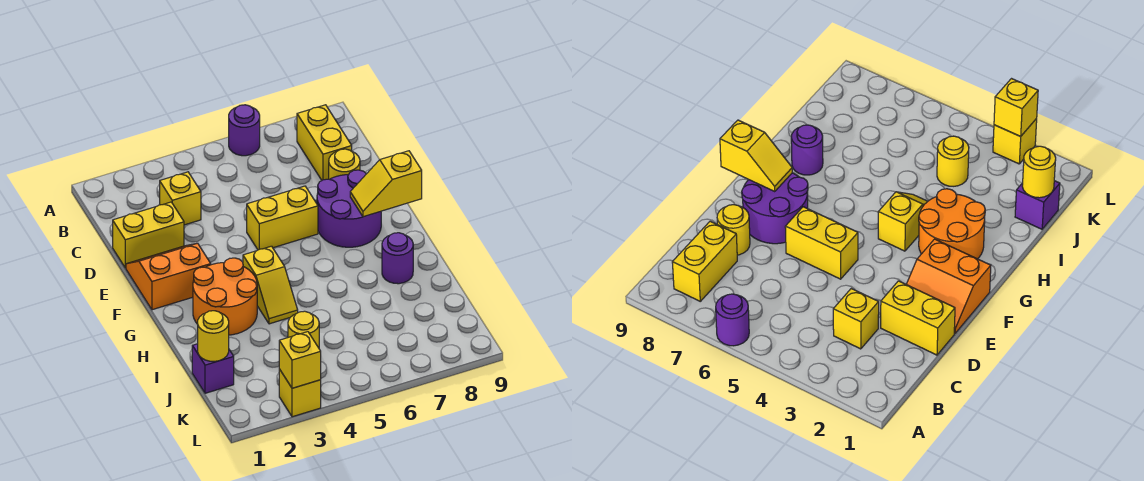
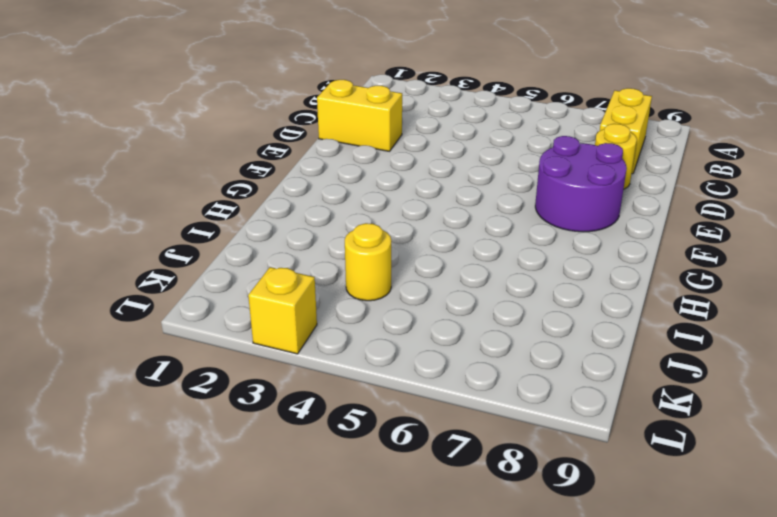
none -> purple round brick A6 level 1
none -> yellow brick C3 level 1
none -> orange slope E1:F2 level 1 top F

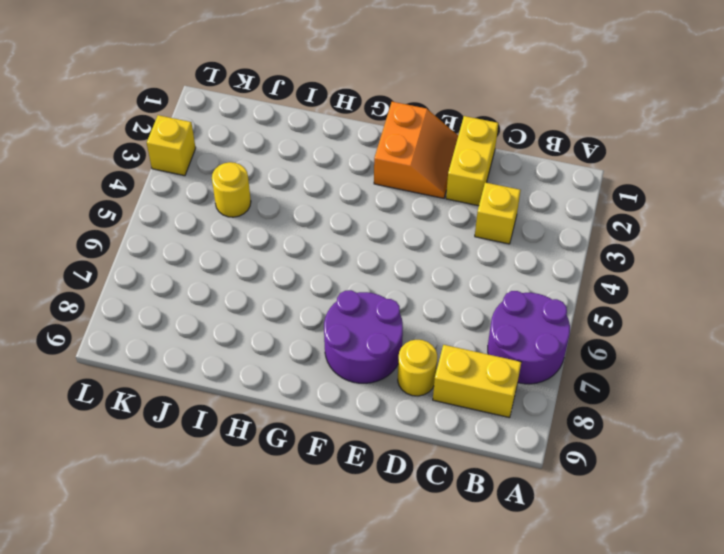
purple round brick A6:B7 level 1 -> purple round brick A6 level 1
none -> yellow brick E5:E6 level 1
none -> orange round brick G2:H3 level 1
none -> yellow slope G4:H4 level 1 top G

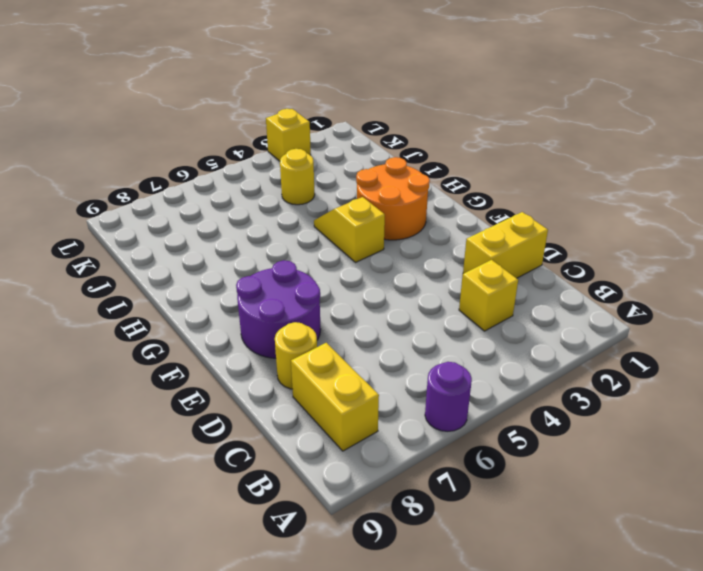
none -> orange slope E1:F2 level 1 top F
none -> yellow brick E5:E6 level 1
none -> purple round brick H8 level 1

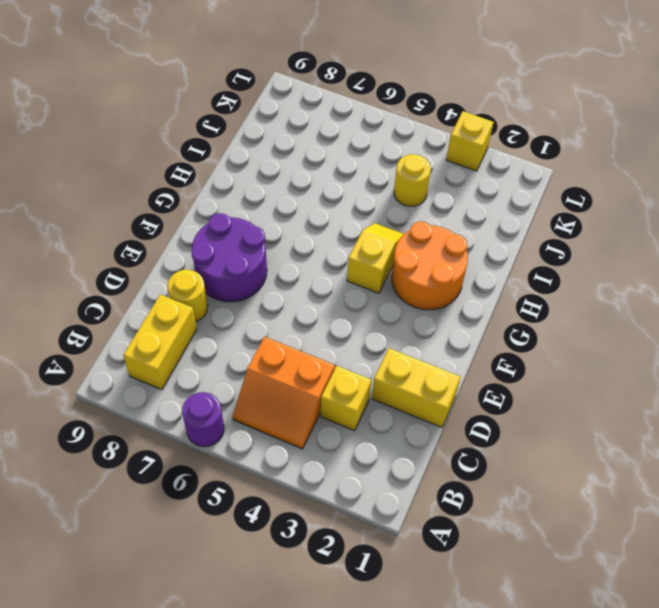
orange slope B4:C5 level 1 top C -> orange slope E1:F2 level 1 top F
none -> yellow brick E5:E6 level 1
none -> purple round brick H8 level 1
none -> purple brick J1 level 1

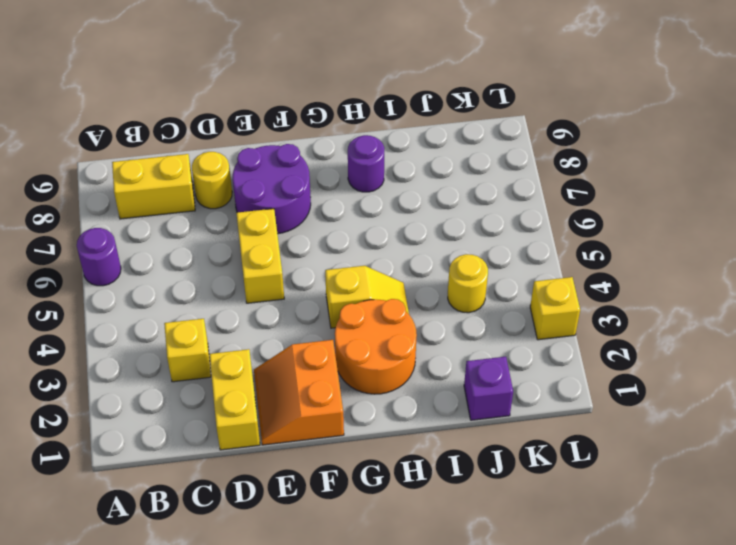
none -> yellow slope F8:F9 level 2 top 9
none -> yellow round brick J1 level 2
none -> yellow brick L3 level 2

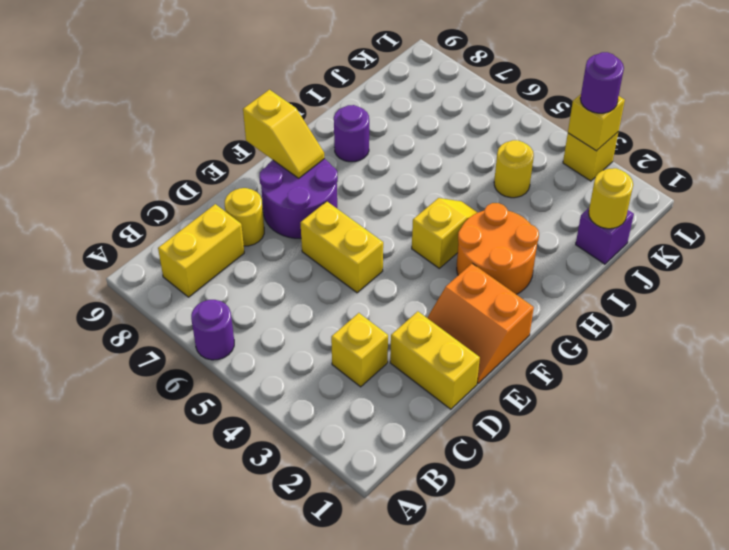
purple round brick L3 level 3 -> none

